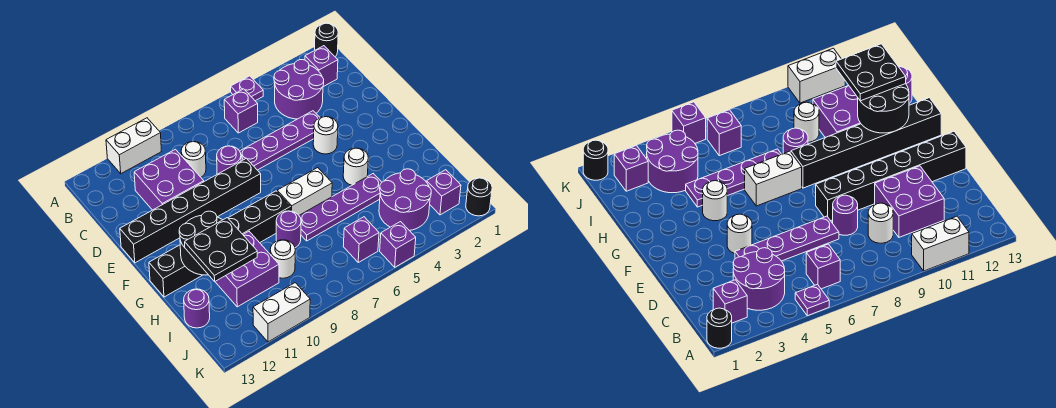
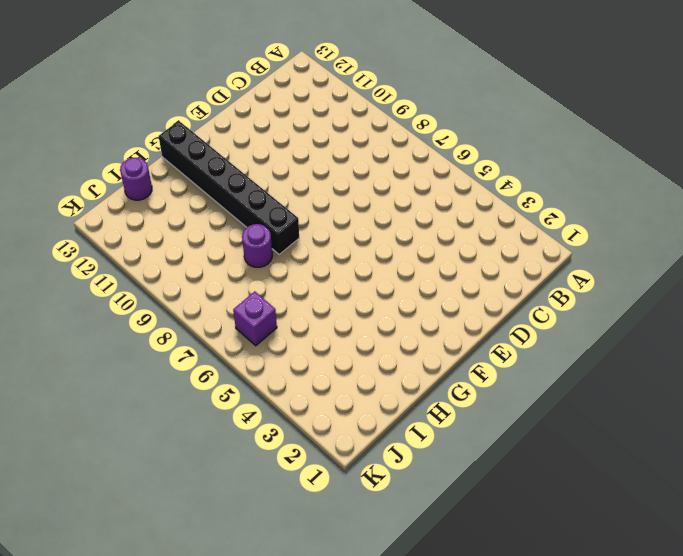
none -> black round brick A1 level 1
none -> purple plate A5 level 1
none -> white brick A10:A11 level 1

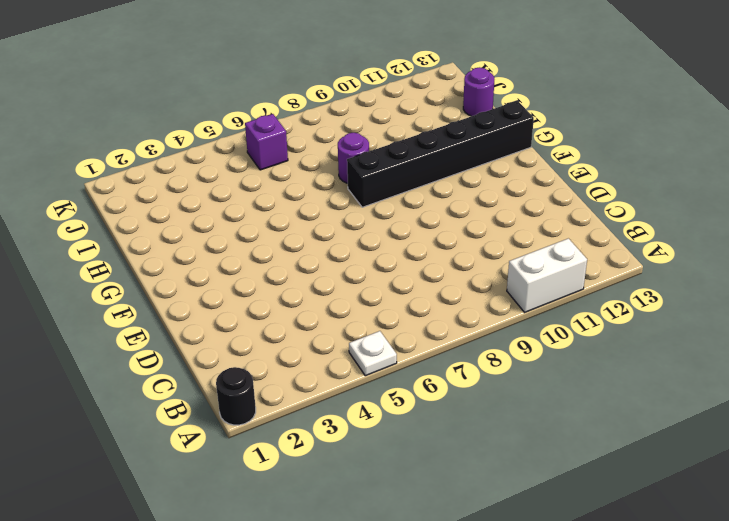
white plate A5 level 1 -> purple plate A5 level 1
none -> purple brick B2 level 1
none -> purple round brick B3:C4 level 1
none -> purple brick B6 level 1

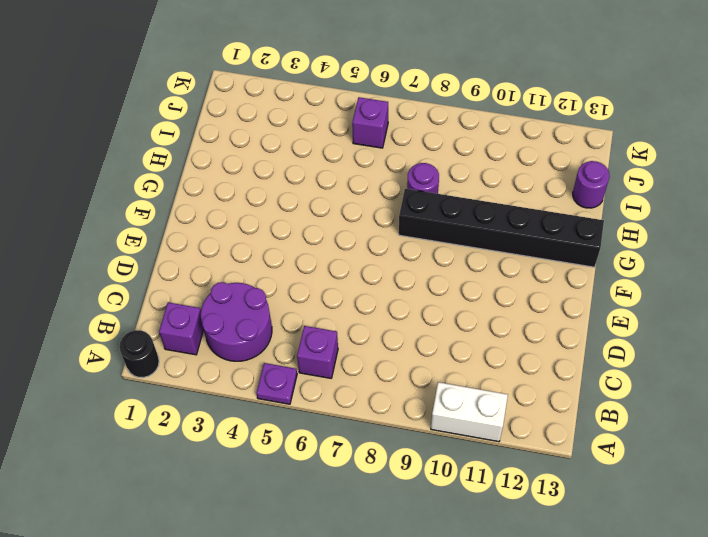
none -> white round brick C9 level 1
none -> purple brick C10:D11 level 1
none -> purple plate D4:D7 level 1

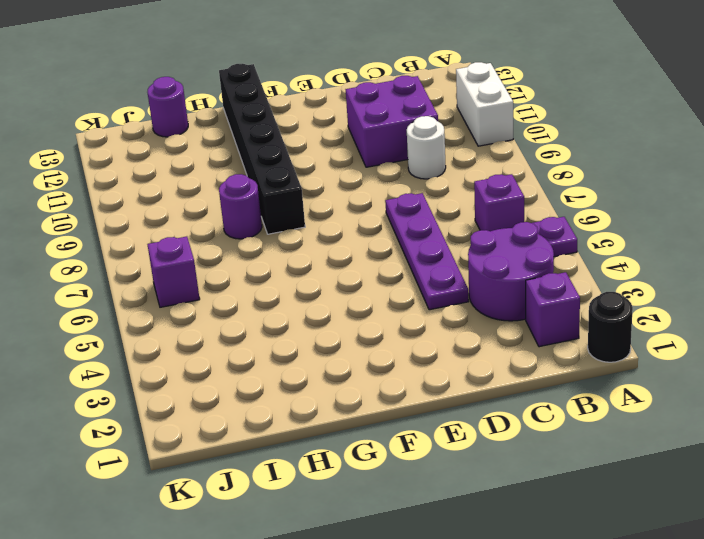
none -> purple round brick D8 level 1
none -> white round brick E4 level 1
none -> black brick E8:E13 level 1

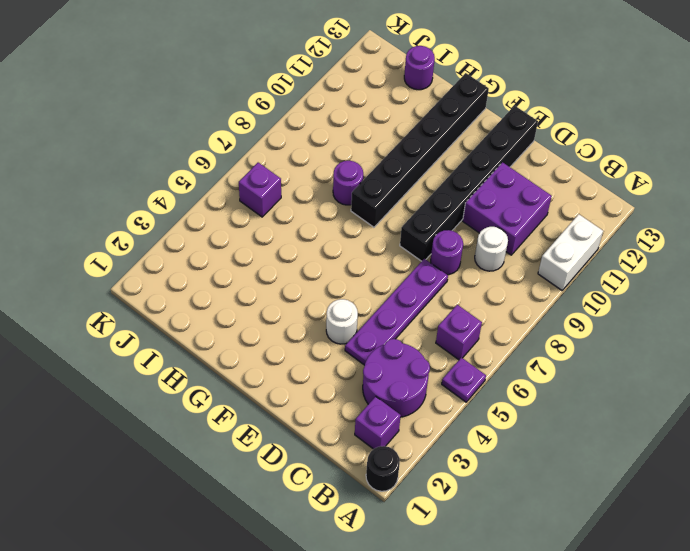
none -> white round brick G4 level 1
none -> white brick G6:G7 level 1
none -> purple plate H4:H7 level 1

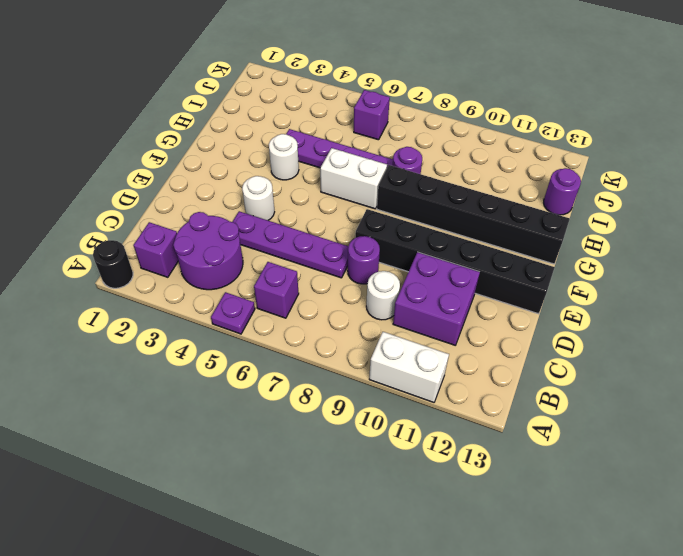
none -> purple brick H10:I11 level 1
none -> purple round brick I3:J4 level 1
none -> white round brick I9 level 1

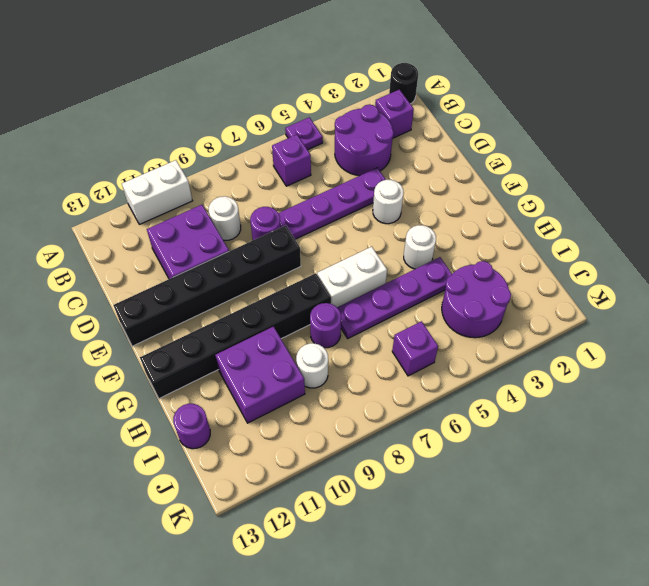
none -> purple brick J2 level 1
none -> black round brick K1 level 1
none -> purple brick K5 level 1

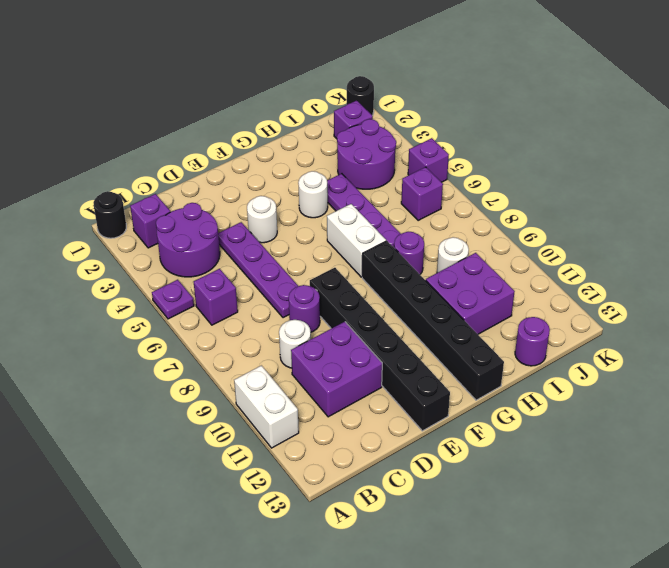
none -> white brick K10:K11 level 1
none -> black round brick G11:H12 level 2
none -> black plate H11:I12 level 3

